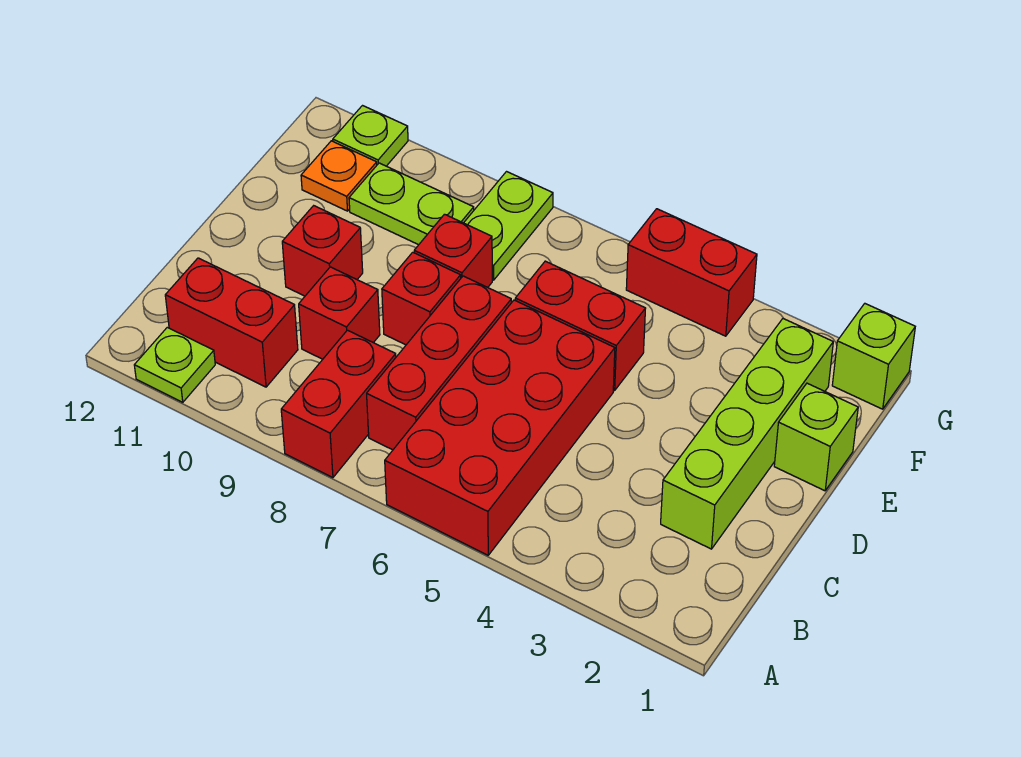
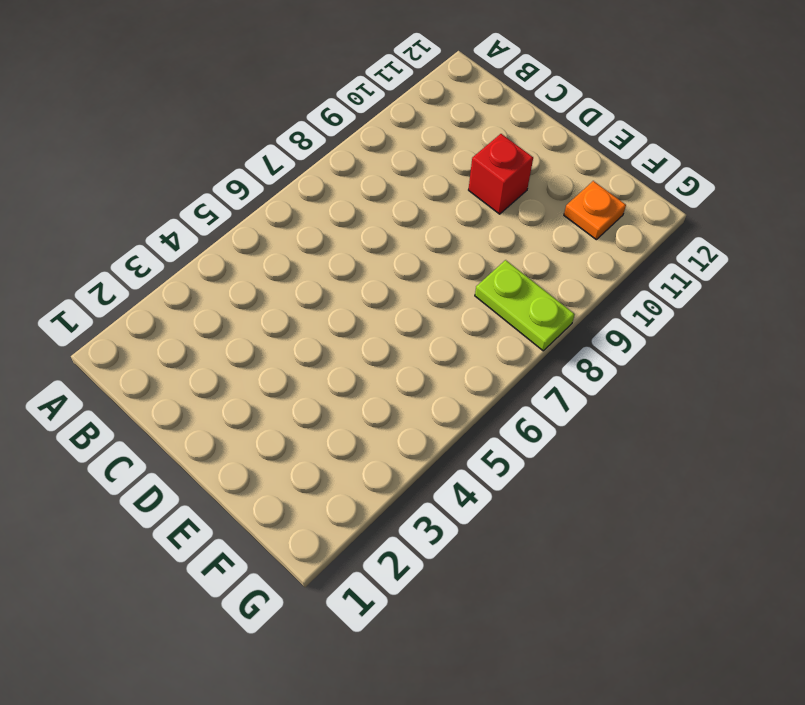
none -> red brick A5:D6 level 1
none -> red brick A8:B8 level 1
none -> lime plate A11 level 1

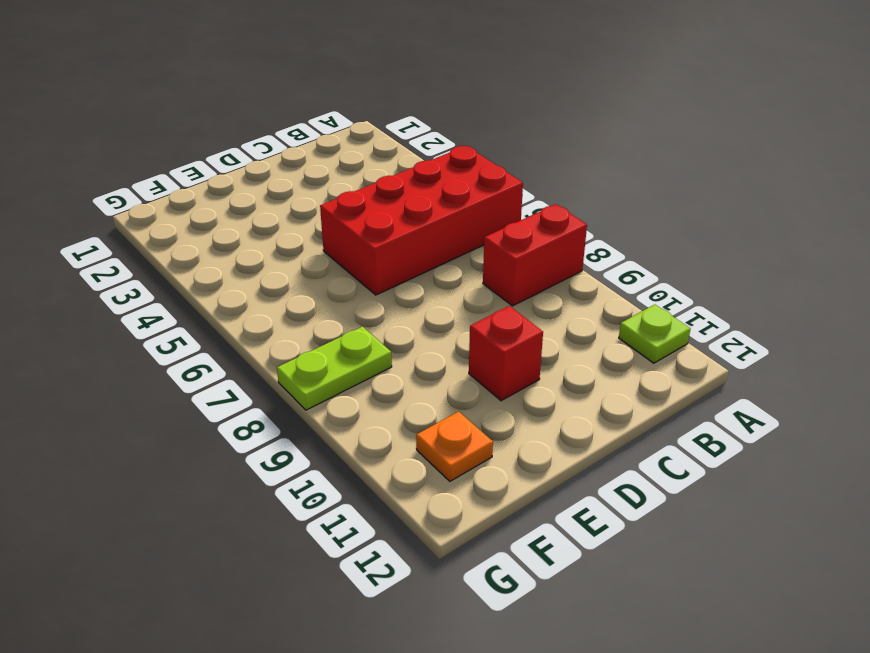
none -> red brick B7:D7 level 1
none -> red brick B10:B11 level 1
none -> lime brick C2:F2 level 1

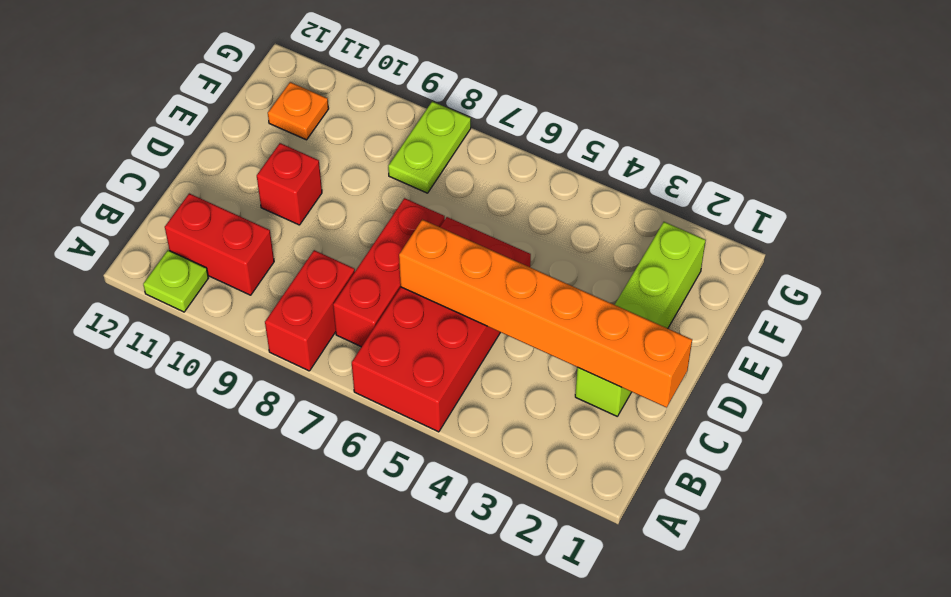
orange brick C1:C6 level 2 -> none
none -> red brick C9 level 1
none -> red brick D8 level 1
none -> lime brick E1 level 1

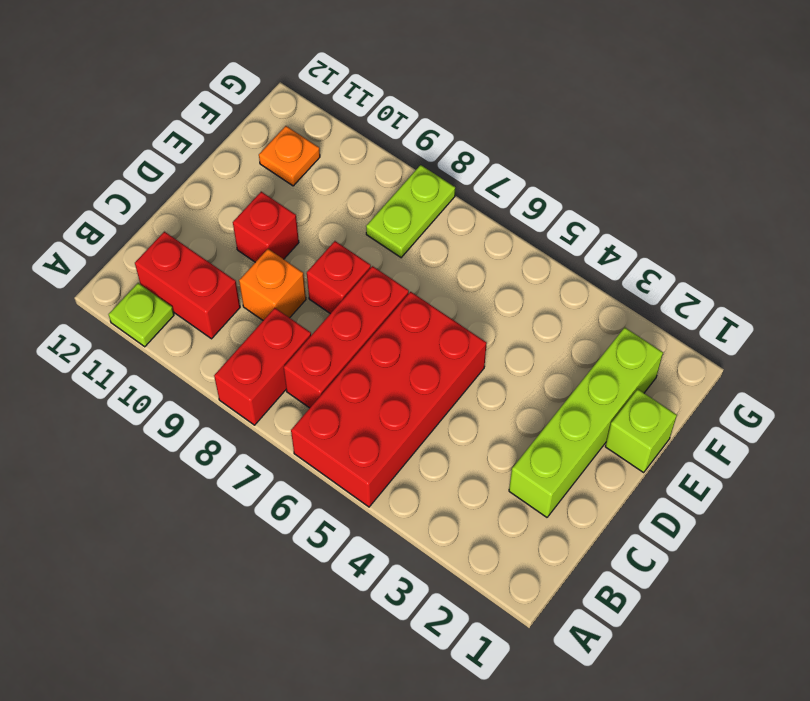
orange brick C9 level 1 -> red brick C9 level 1
none -> red brick E5:E6 level 1
none -> red brick E8 level 1
none -> lime plate F9:F10 level 1

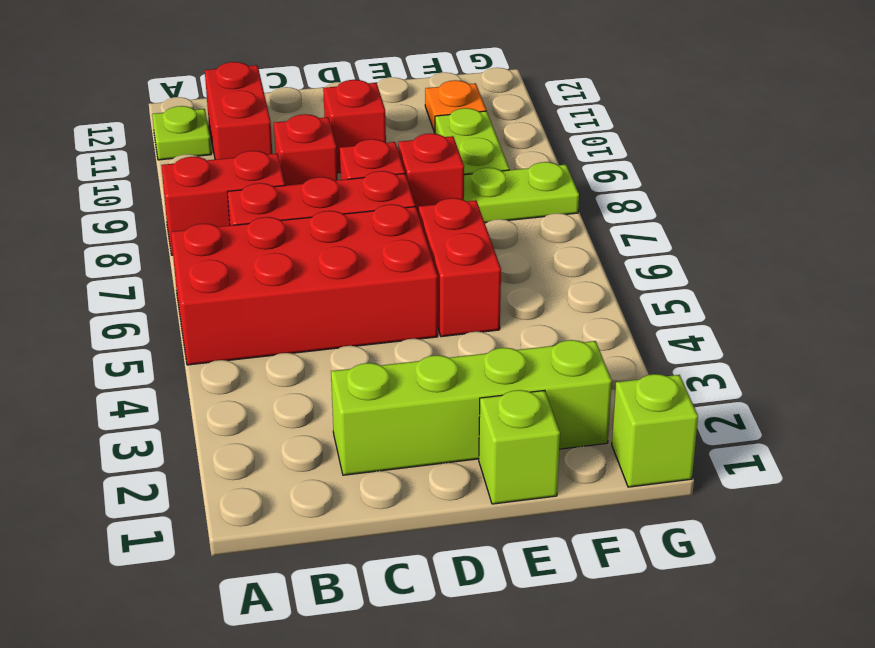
none -> red brick G4:G5 level 1
none -> lime plate G11 level 1

